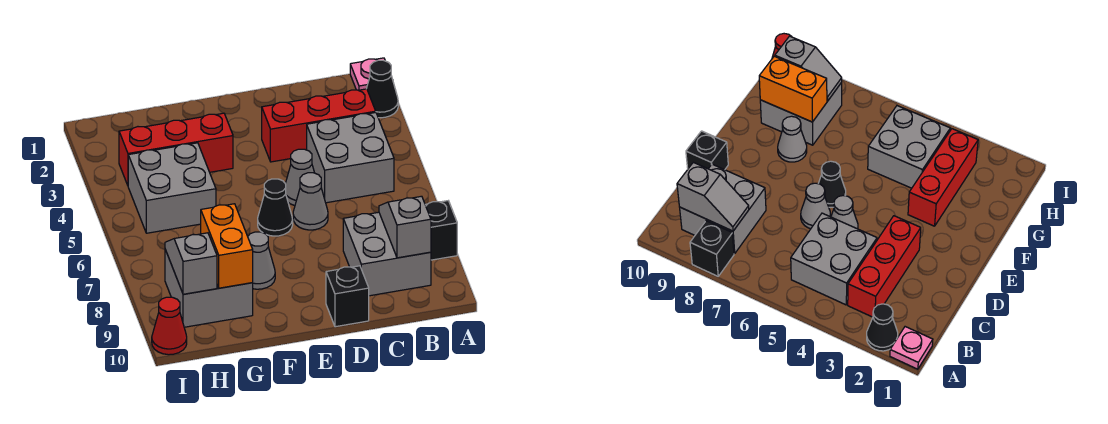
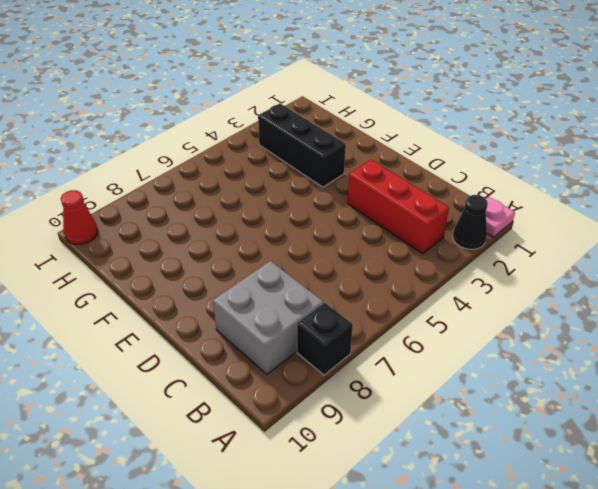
black brick F3:H3 level 1 -> red brick F3:H3 level 1
none -> grey brick B4:C5 level 1
none -> grey cone D5 level 1
none -> grey cone D6 level 1

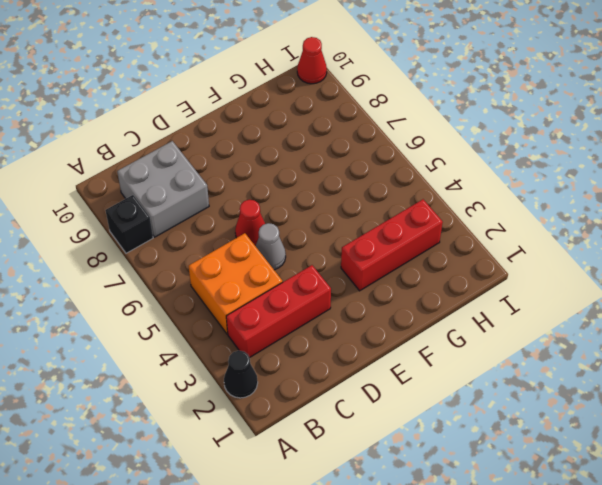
orange brick B4:C5 level 1 -> grey brick B4:C5 level 1
red cone D6 level 1 -> grey cone D6 level 1
none -> pink plate A1 level 1
none -> black brick D10 level 1
none -> black cone E6 level 1

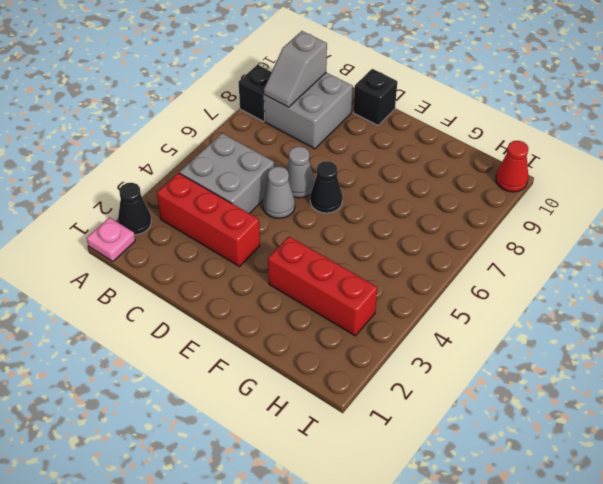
none -> grey cone F8 level 1
none -> grey brick G4:H5 level 1
none -> grey brick G8:H9 level 1

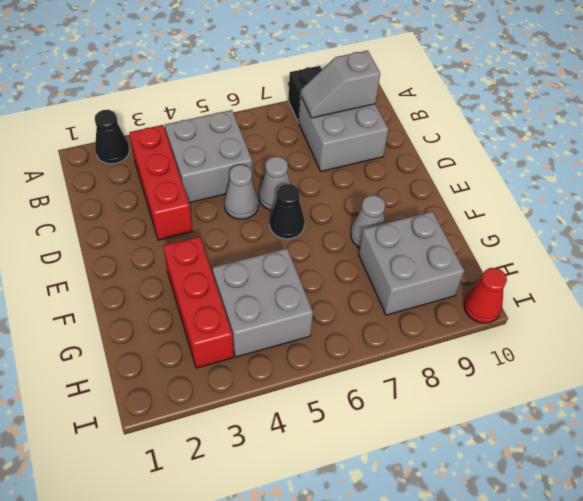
none -> pink plate A1 level 1
none -> black brick D10 level 1
none -> orange brick G8:G9 level 2

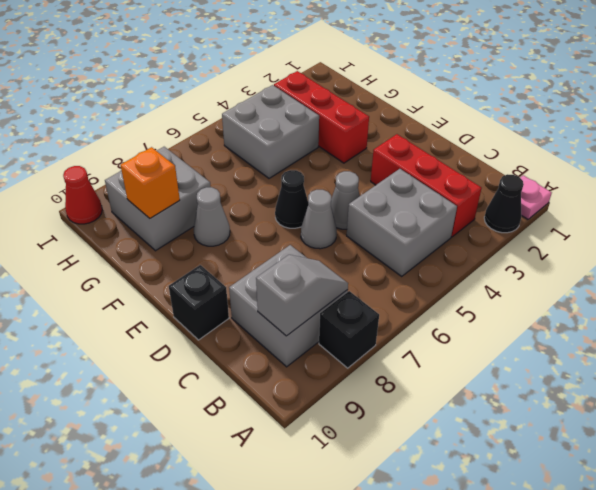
orange brick G9 level 2 -> orange brick G8:G9 level 2
none -> grey slope H8:H9 level 2 top 9

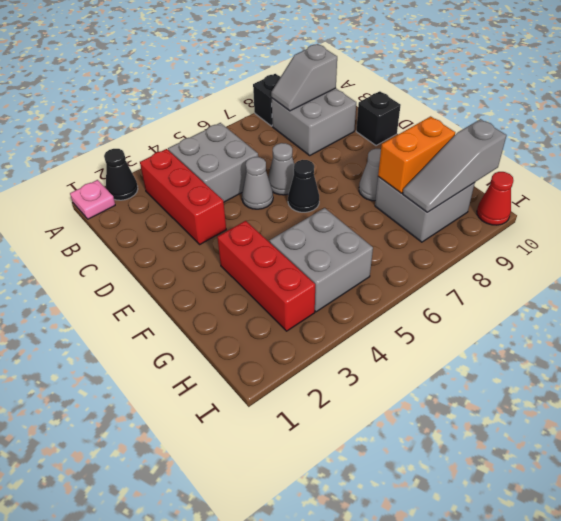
grey slope H8:H10 level 2 top 10 -> grey slope H8:H9 level 2 top 9

